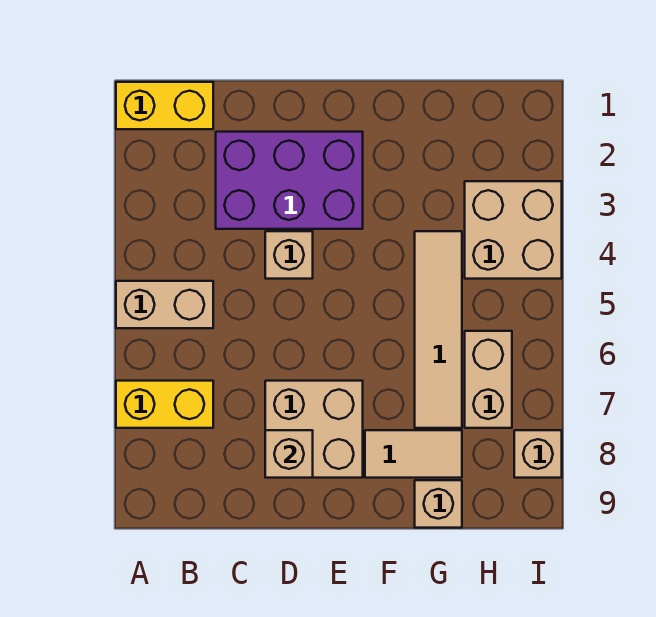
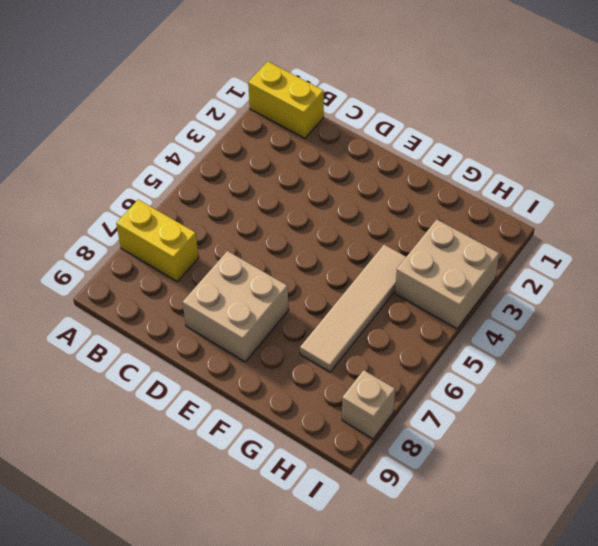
none -> tan brick A5:B5 level 1
none -> purple brick C2:E3 level 1
none -> tan brick D4 level 1

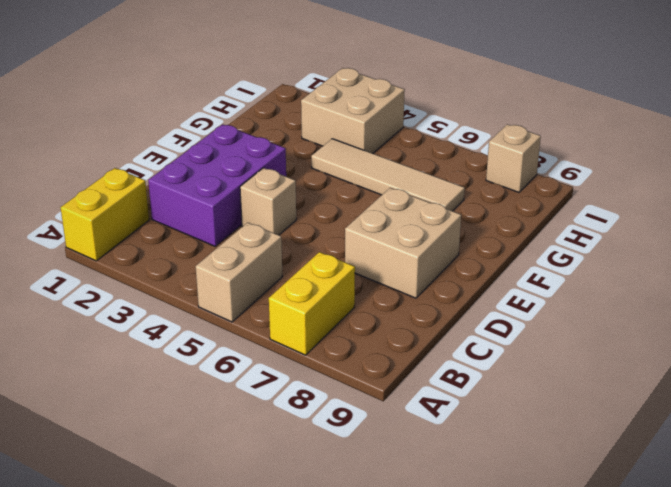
none -> tan tile F8:G8 level 1
none -> tan brick G9 level 1
none -> tan brick H6:H7 level 1

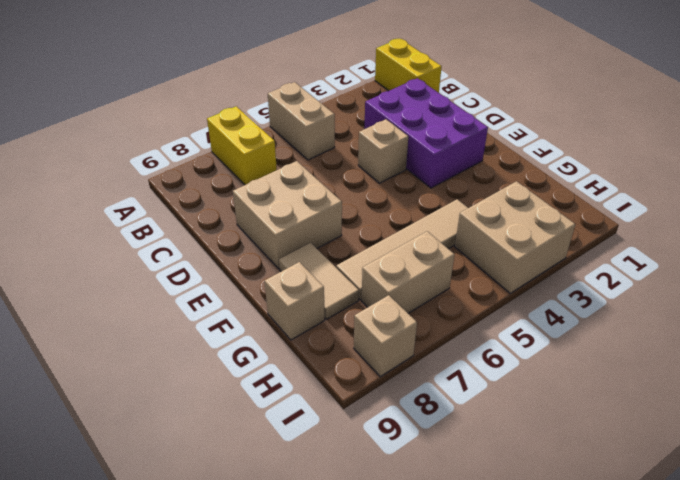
none -> tan brick D8 level 2

